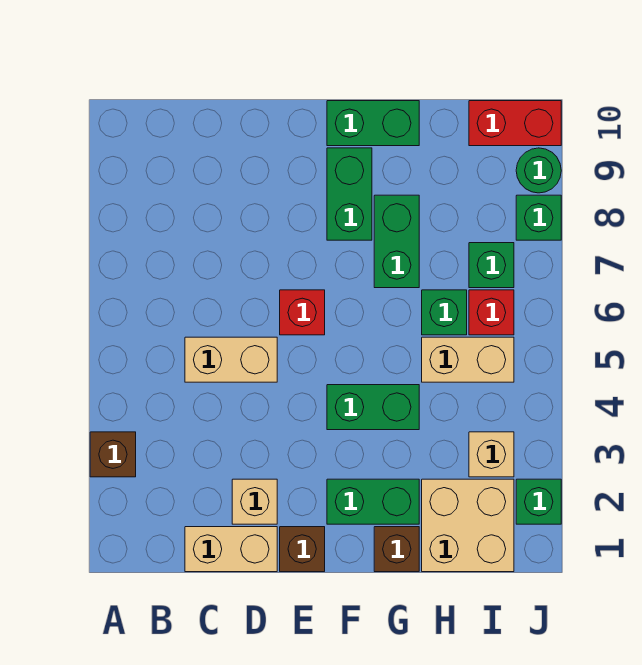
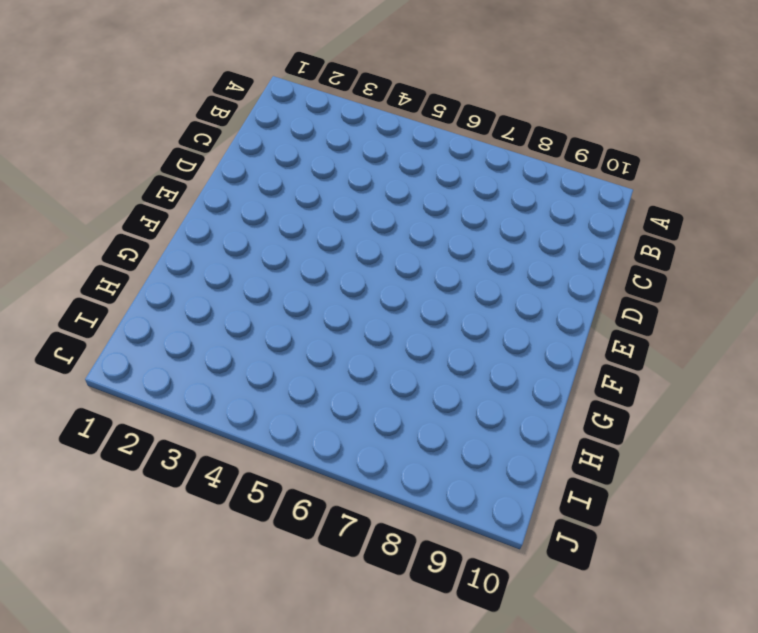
none -> brown brick A3 level 1
none -> tan brick C1:D1 level 1
none -> tan brick C5:D5 level 1

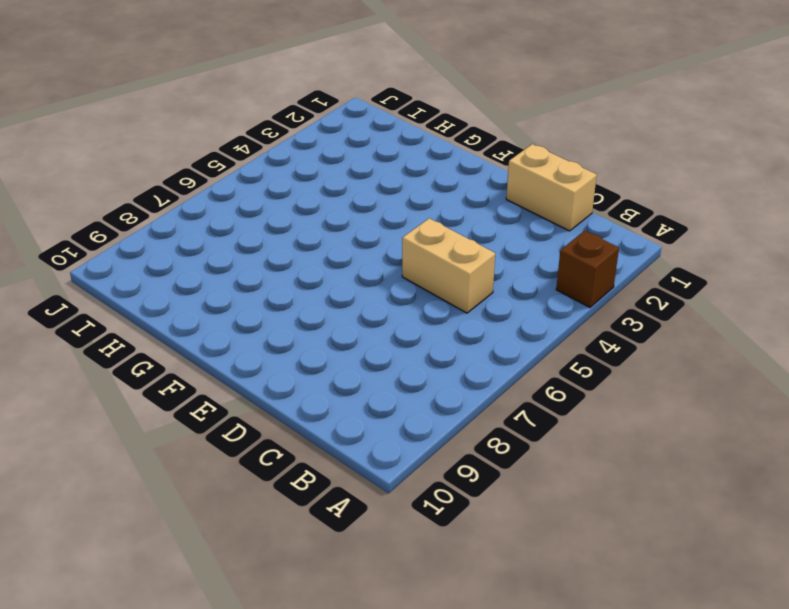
none -> tan brick D2 level 1
none -> brown brick E1 level 1
none -> red brick E6 level 1

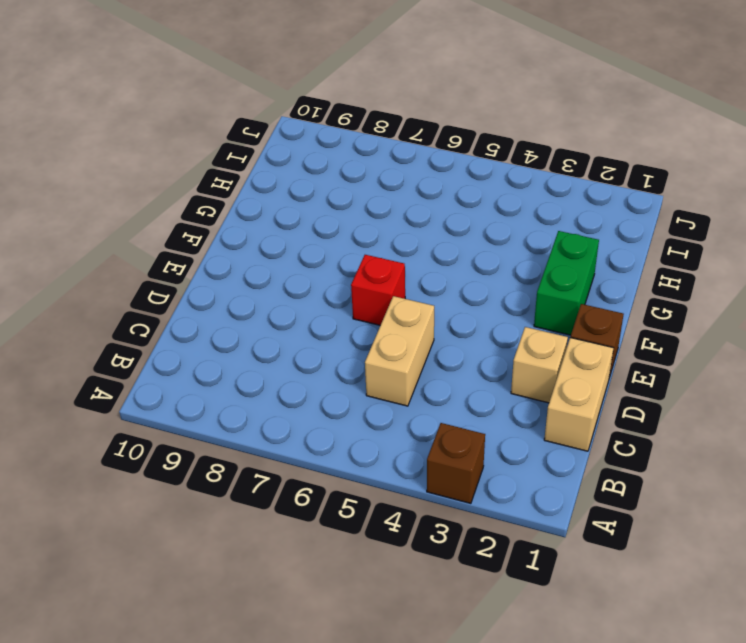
none -> green brick F4:G4 level 1
none -> green brick F8:F9 level 1
none -> green brick F10:G10 level 1

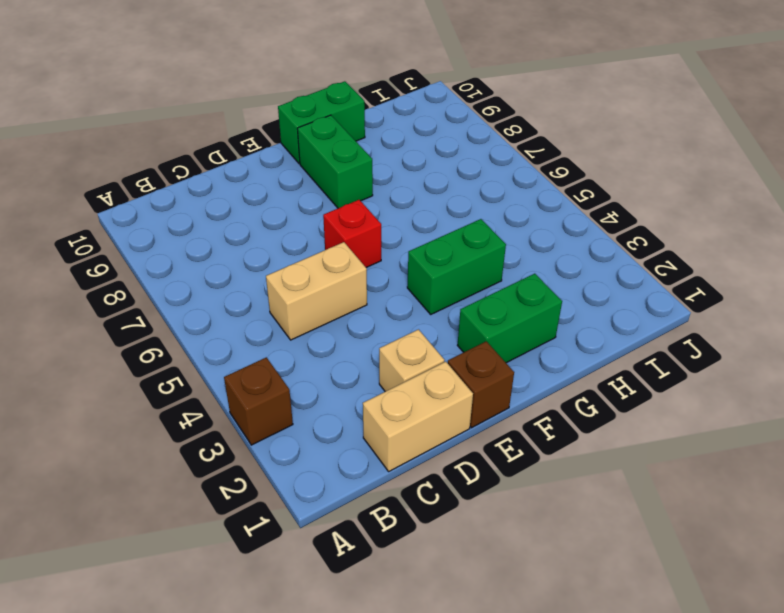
none -> brown brick G1 level 1
none -> green brick G7:G8 level 1
none -> tan brick H1:I2 level 1

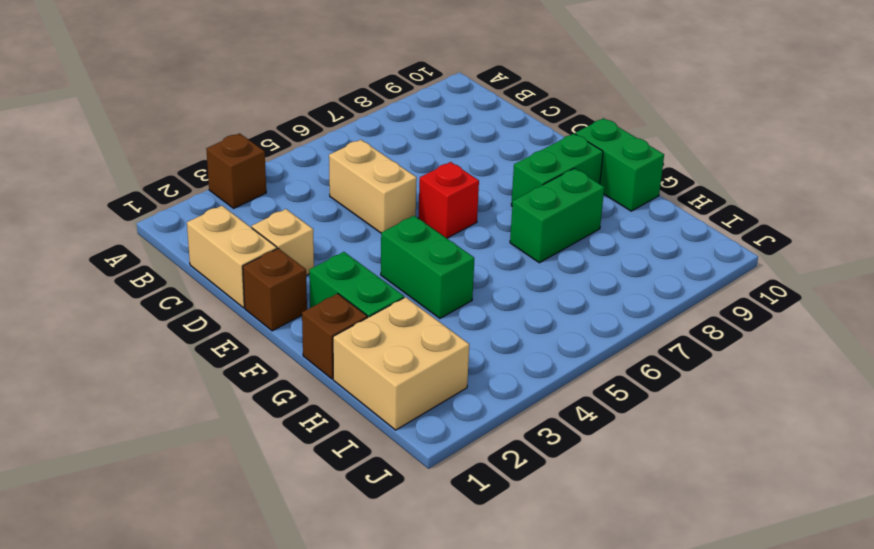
none -> tan brick H5:I5 level 1
none -> green brick H6 level 1
none -> tan brick I3 level 1

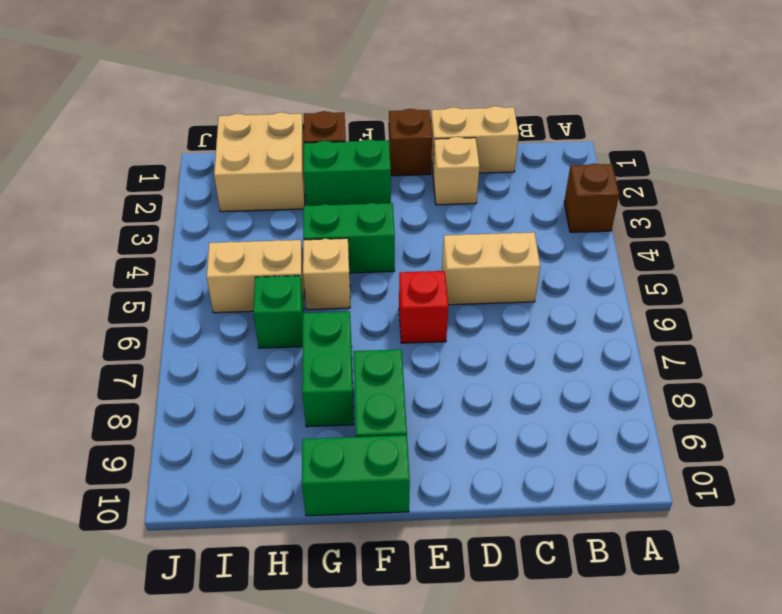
tan brick G5 level 1 -> tan brick I3 level 1
none -> red brick I6 level 1
none -> green brick I7 level 1
none -> red brick I10:J10 level 1

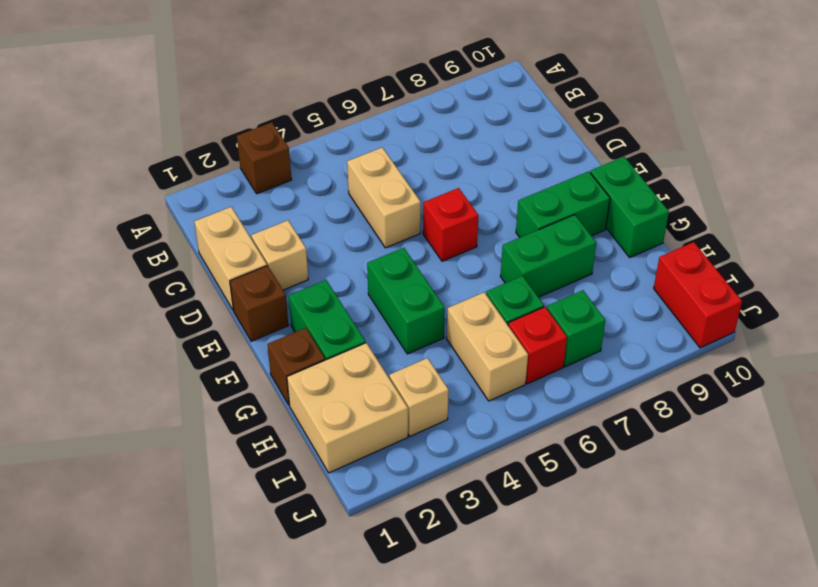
none -> green brick J2 level 1
none -> green brick J8 level 1
none -> green round brick J9 level 1

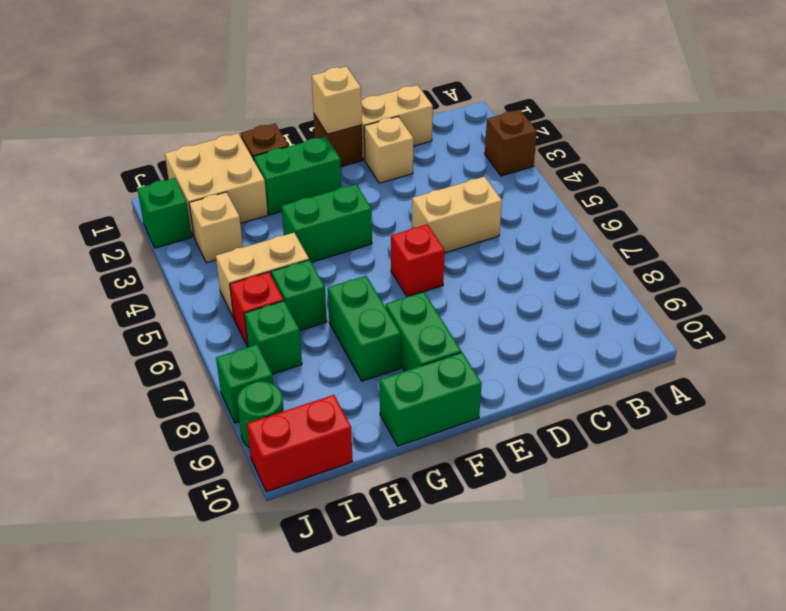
tan brick E1 level 2 -> none

